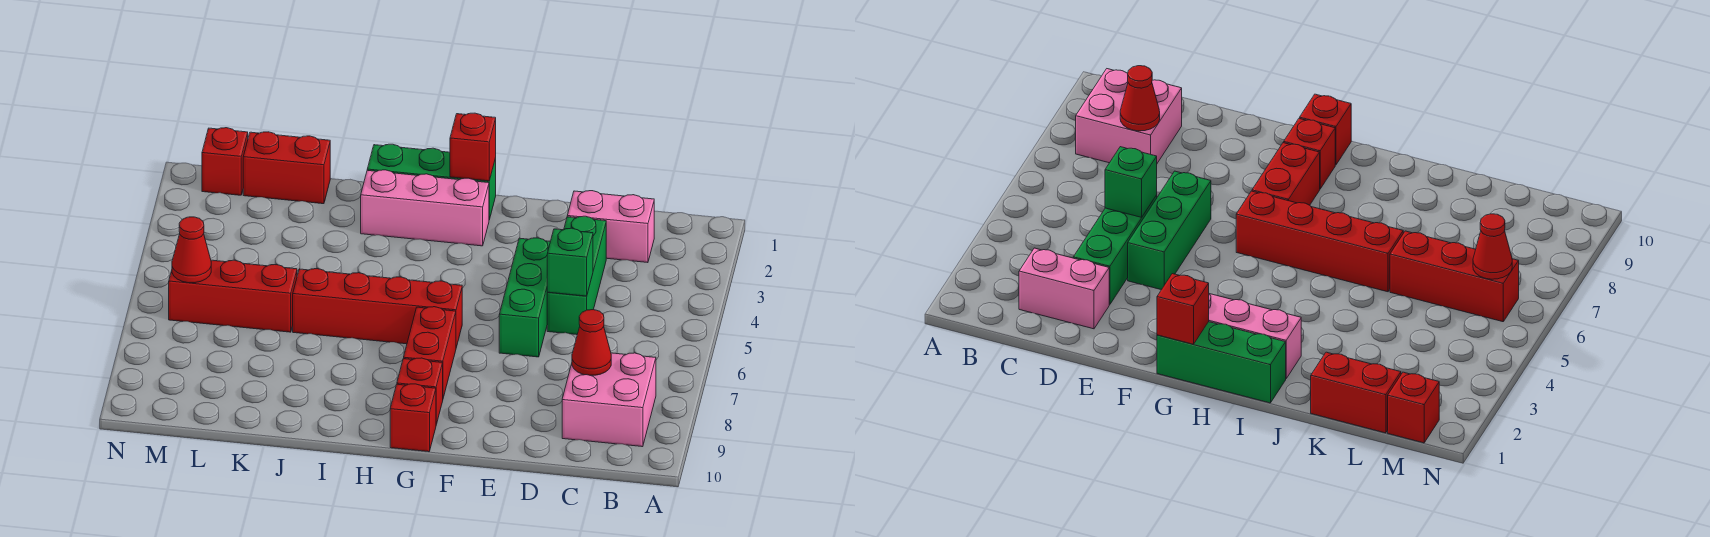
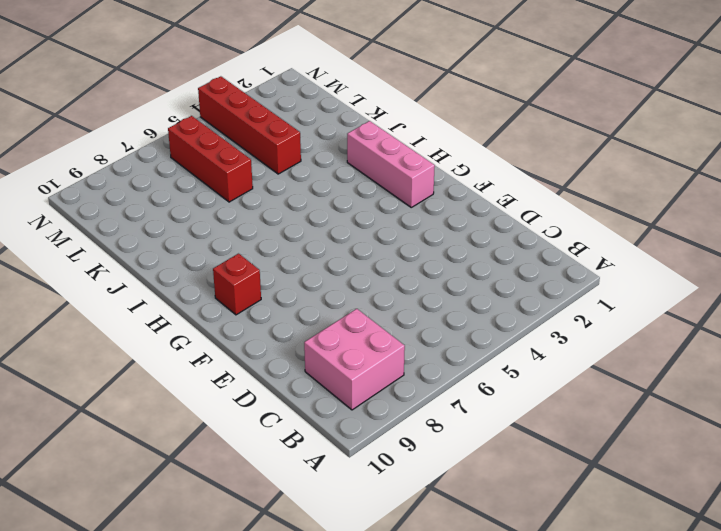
red brick K4:N4 level 1 -> red brick G6:J6 level 1
none -> pink brick C2:D2 level 1
none -> green brick D3:D5 level 1
none -> green brick E4:E6 level 1

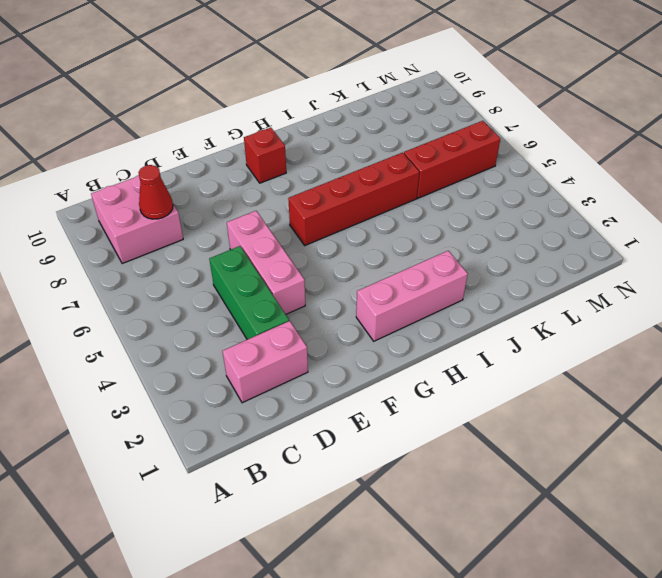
pink brick E4:E6 level 1 -> green brick E4:E6 level 1
none -> green brick G1:I1 level 1
none -> red brick G7:G8 level 1
none -> red brick G10 level 1

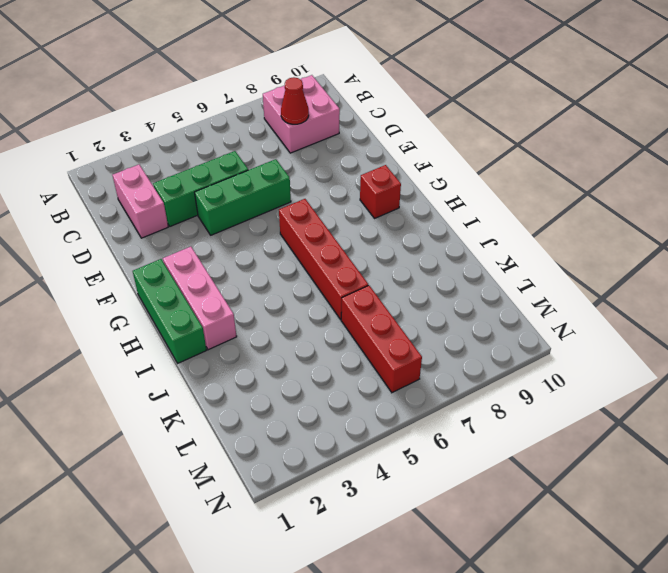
none -> red brick G7:G8 level 1
none -> red brick G10 level 1
none -> red brick K1:L1 level 1

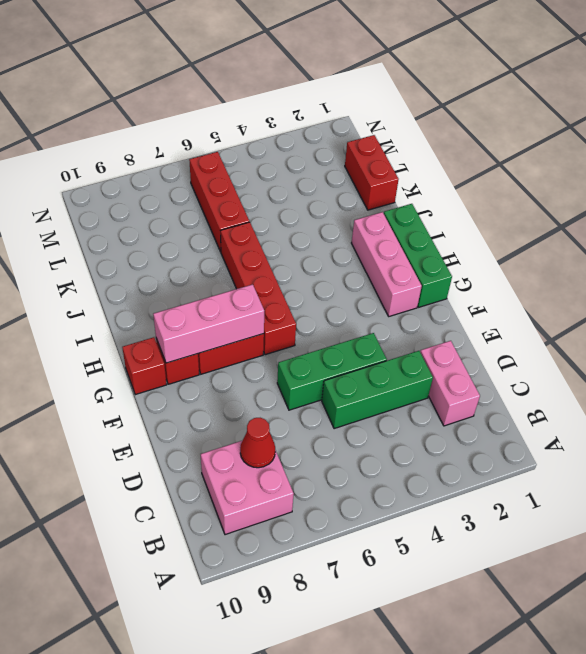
pink brick G7:G9 level 2 -> none
none -> red brick M1 level 1
none -> green brick D5 level 2
none -> red brick G1 level 2

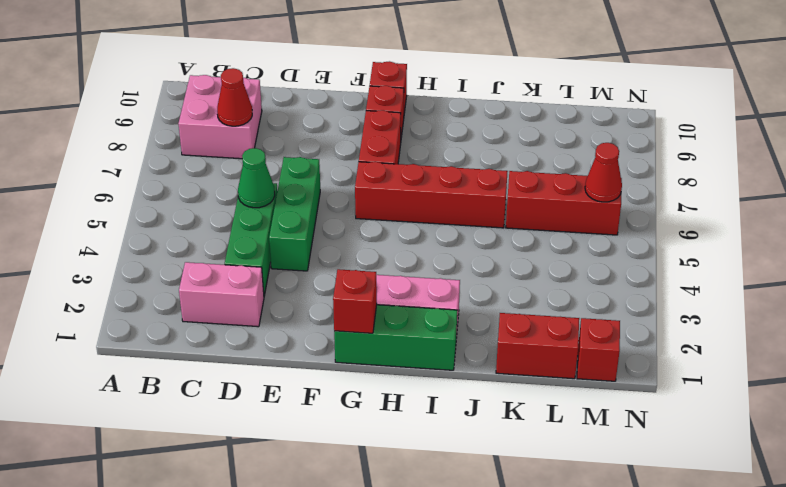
green cone D5 level 2 -> green brick D5 level 2

